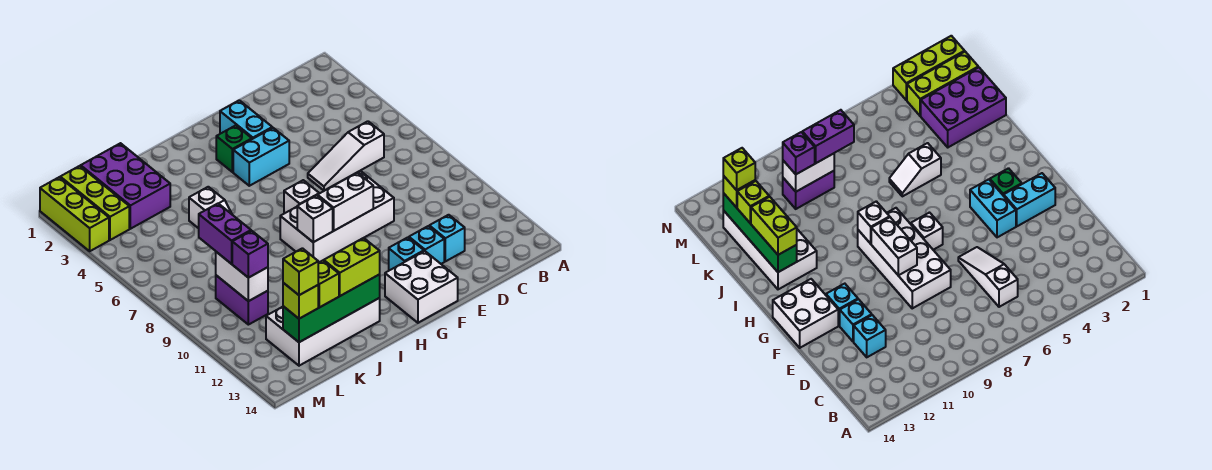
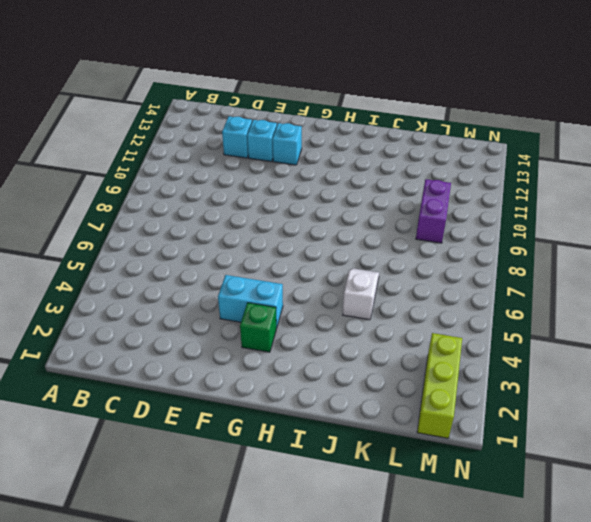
none -> white slope C6:E6 level 1 top C
none -> white brick E8:H9 level 1
none -> cyan brick F2:F3 level 1

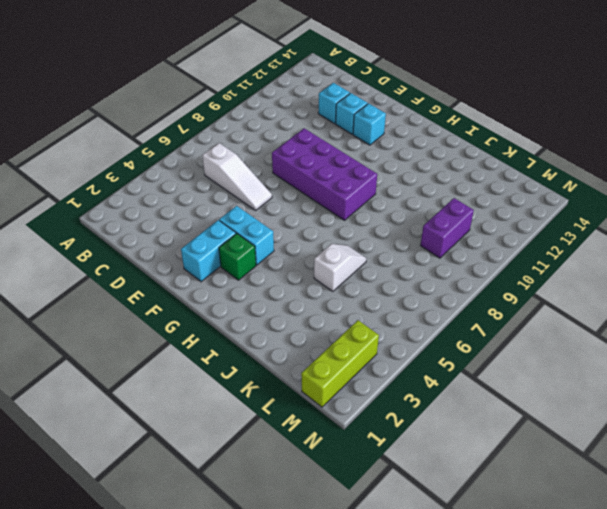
purple brick E8:H9 level 1 -> white brick E8:H9 level 1
none -> white brick F13:G14 level 1
none -> white brick G7 level 1
none -> white brick I12:L13 level 1

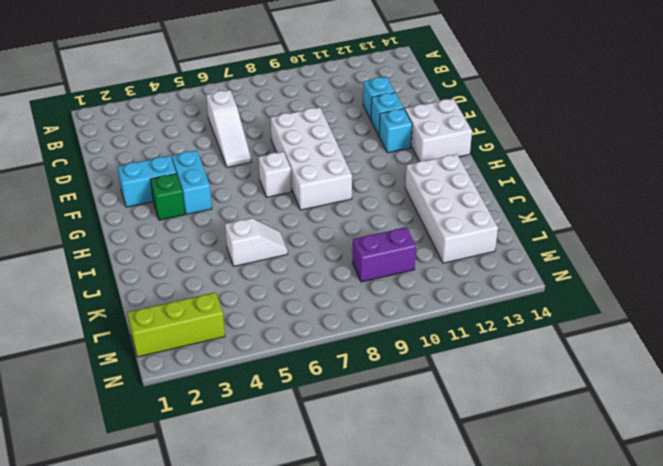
none -> purple brick K1:L3 level 1
none -> lime brick N1:N3 level 1
none -> white brick F9:G9 level 2

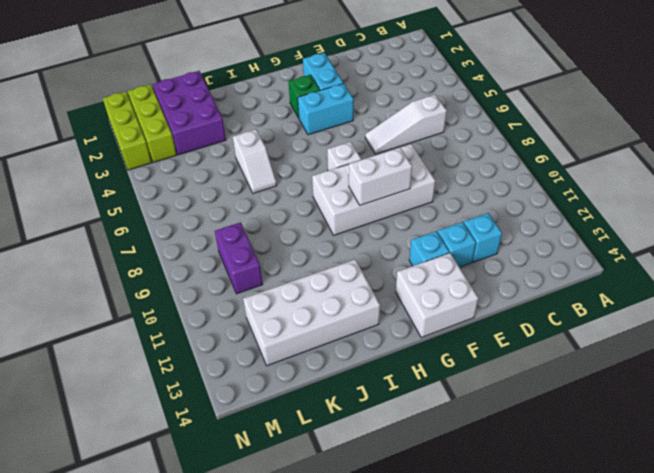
none -> white brick H9 level 2
none -> green brick I13:L13 level 2
none -> white brick L9:L10 level 2

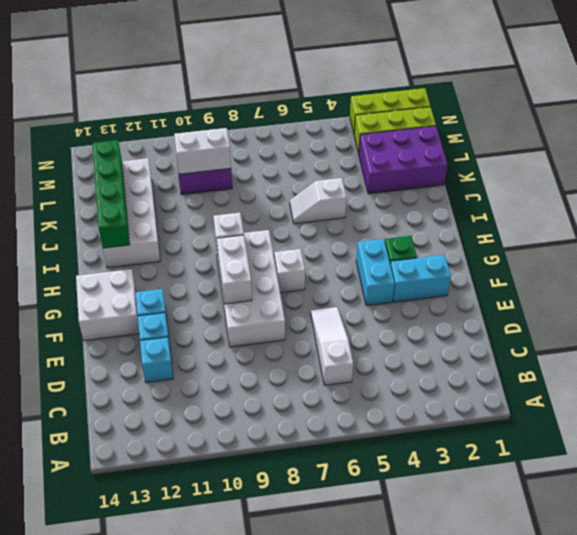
none -> lime brick I13:J13 level 3
none -> lime brick K13 level 3
none -> purple brick L8:L9 level 3

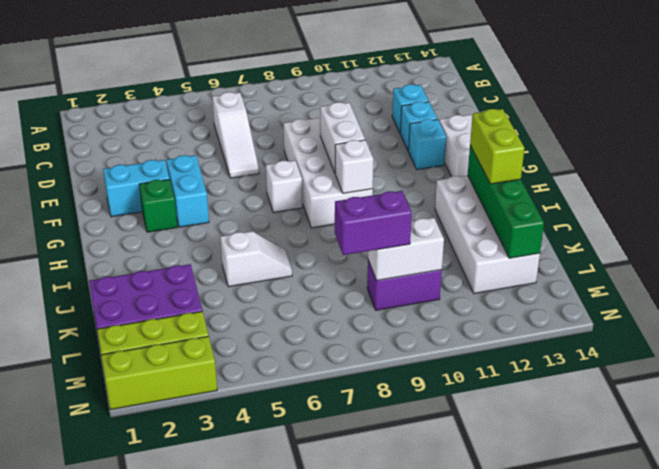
none -> lime brick K13 level 3
none -> purple brick L10 level 3
none -> lime brick L13 level 3

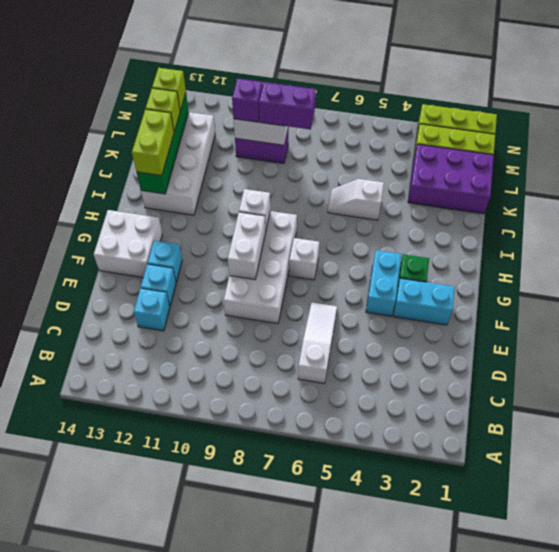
none -> lime brick L13 level 4

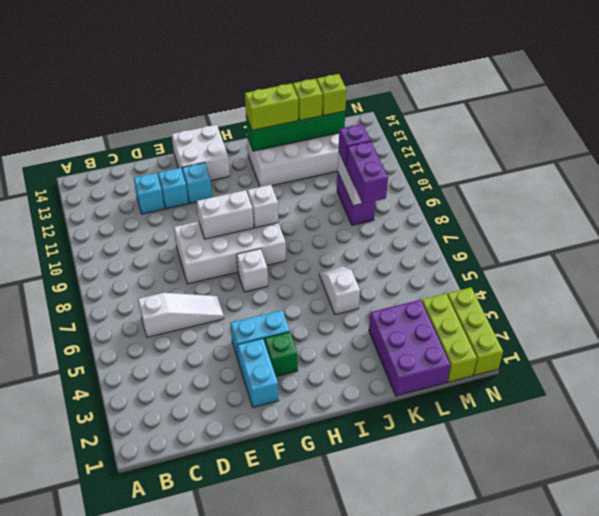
none -> lime brick L13 level 4

